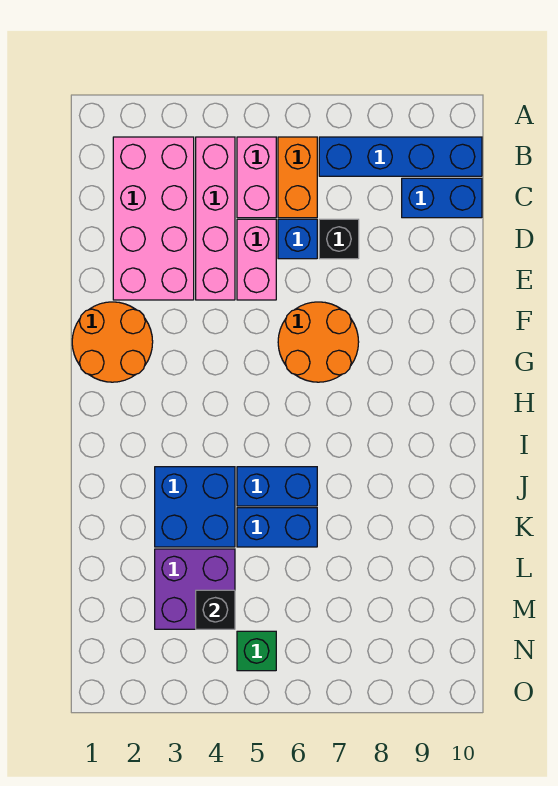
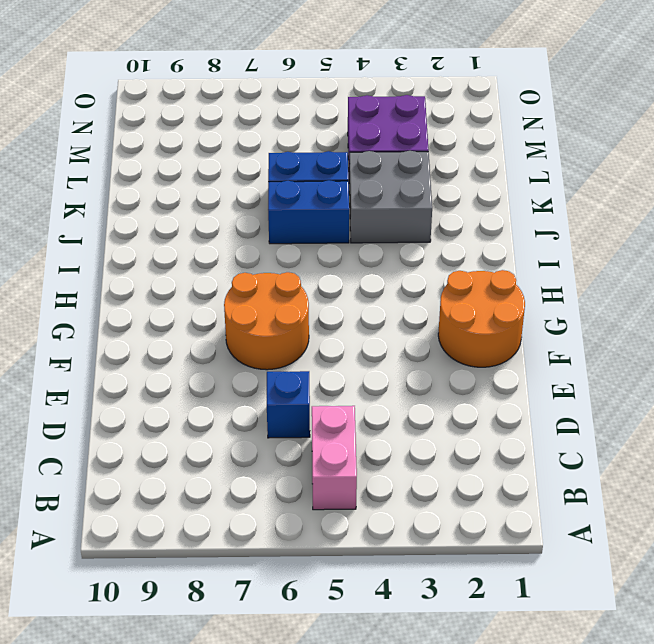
grey brick J3:K4 level 1 -> blue brick J3:K4 level 1
none -> pink brick B2:E3 level 1
none -> pink brick B4:E4 level 1
none -> orange brick B6:C6 level 1

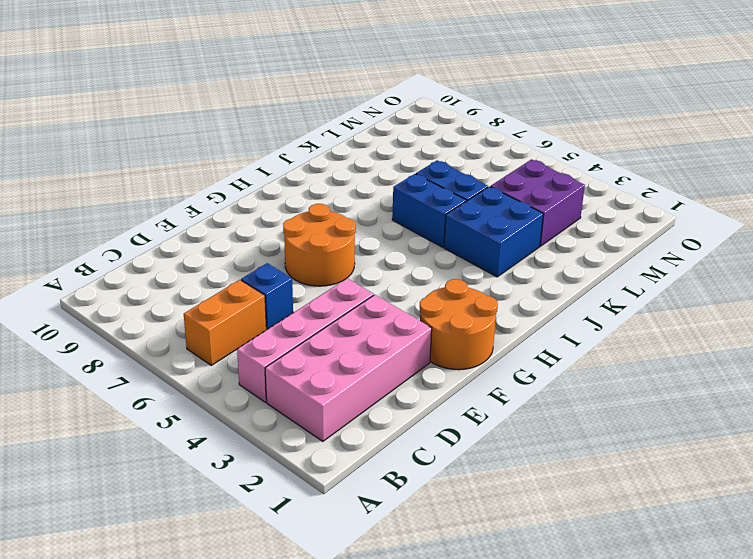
none -> pink brick B5:C5 level 1
none -> blue brick B7:B10 level 1
none -> blue brick C9:C10 level 1

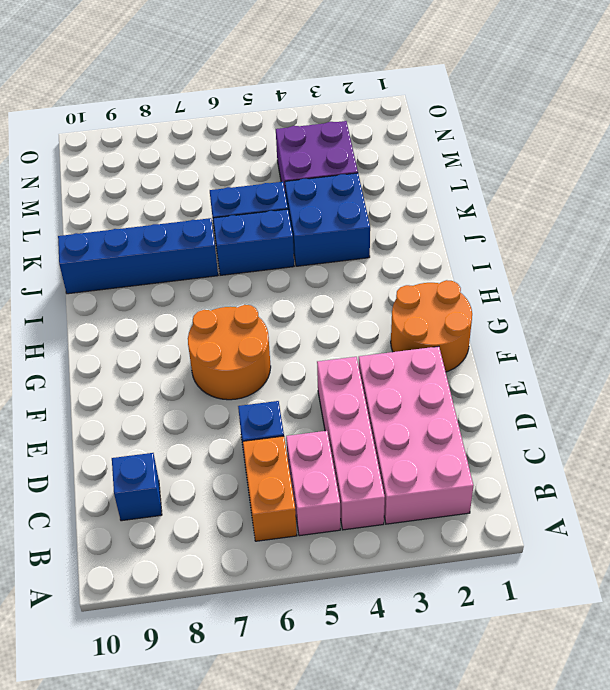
blue brick C9 level 1 -> blue brick C9:C10 level 1
blue brick J7:J10 level 1 -> blue brick B7:B10 level 1
none -> pink brick D5:E5 level 1
none -> black brick D7 level 1
none -> green brick N5 level 1

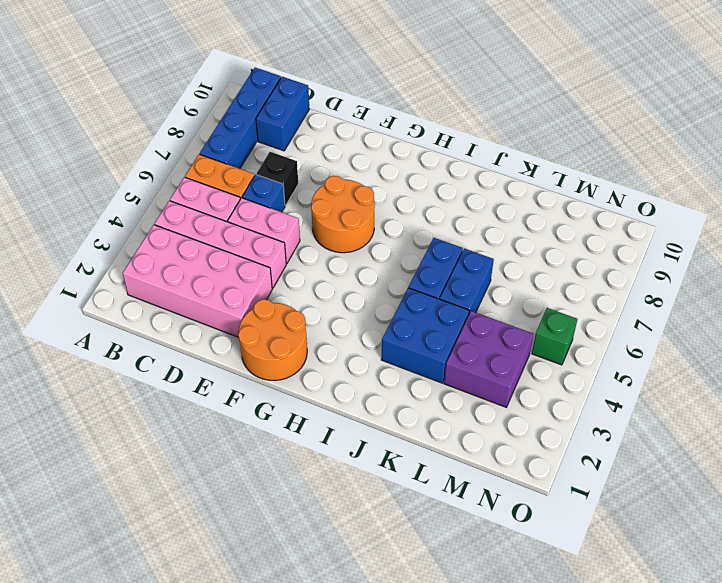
none -> black brick M4 level 2

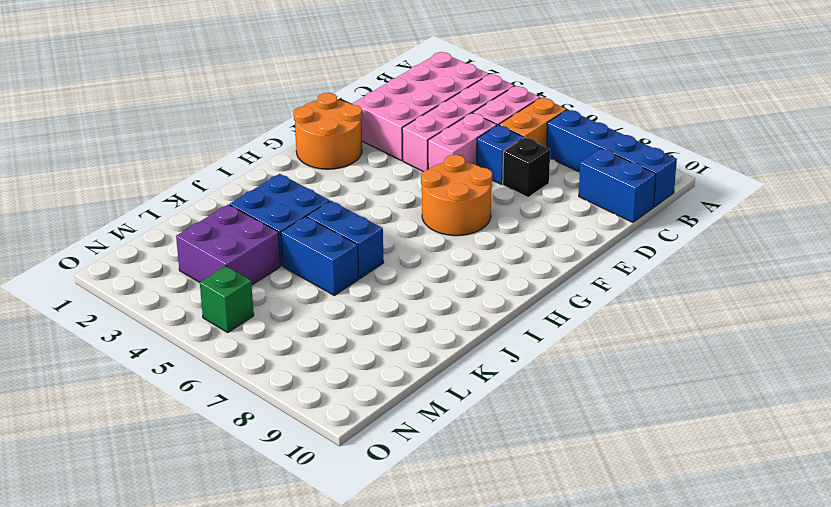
none -> black brick M4 level 2

